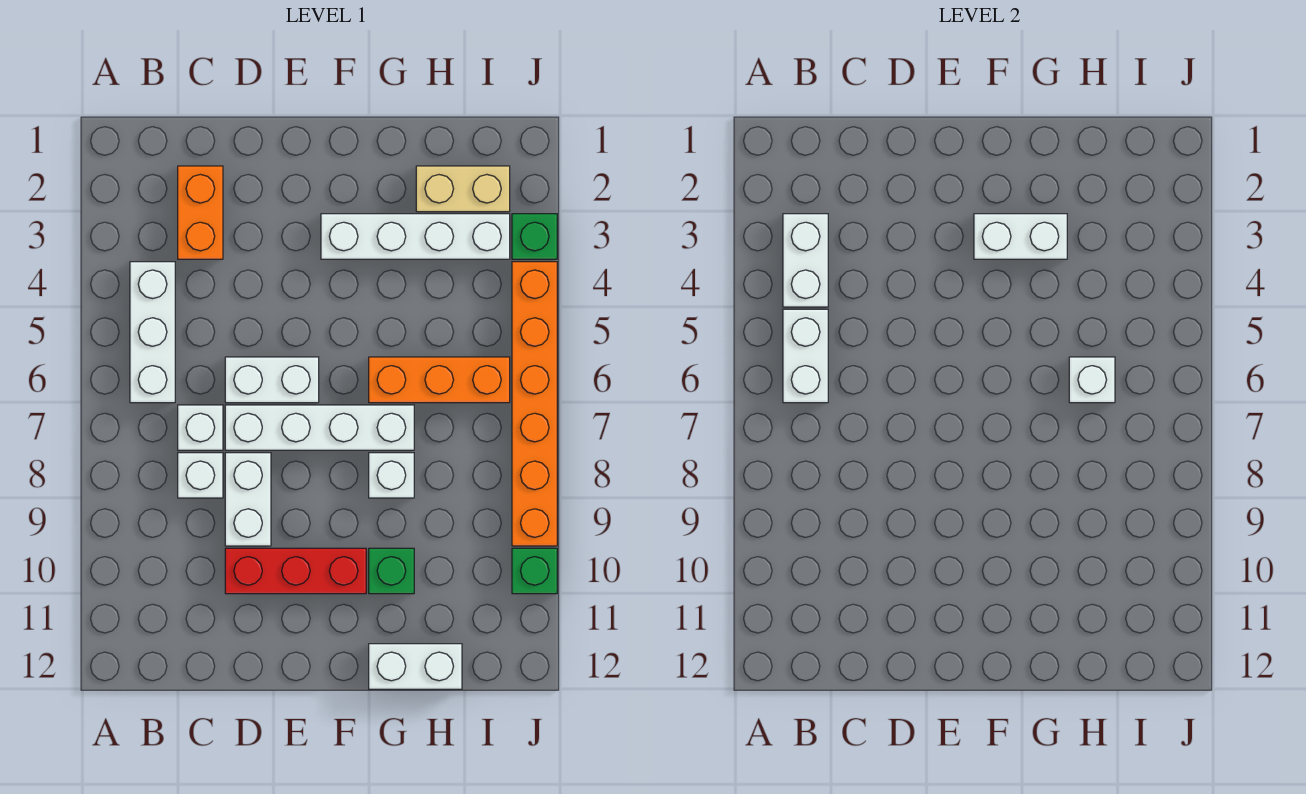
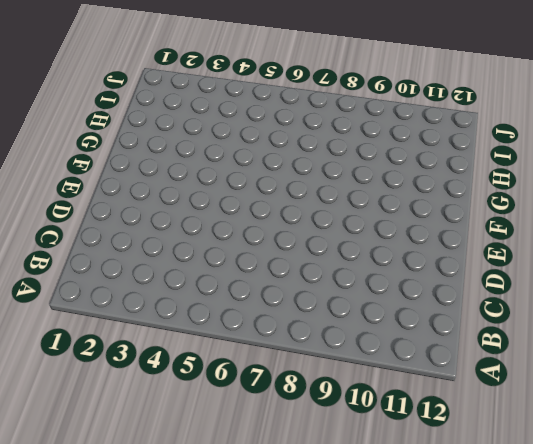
none -> white brick B4:B6 level 1
none -> orange brick C2:C3 level 1
none -> white brick C7 level 1

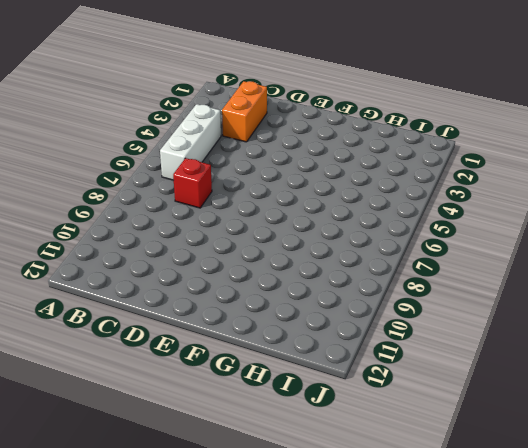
red brick C7 level 1 -> white brick C7 level 1
none -> white brick C8 level 1
none -> white brick D6:E6 level 1
none -> white brick D7:G7 level 1

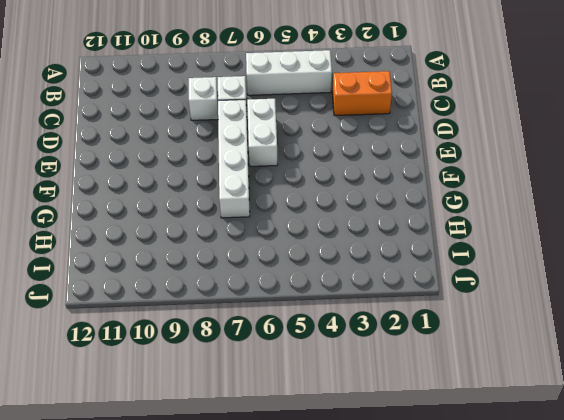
none -> white brick D8:D9 level 1
none -> red brick D10:F10 level 1
none -> white brick F3:I3 level 1

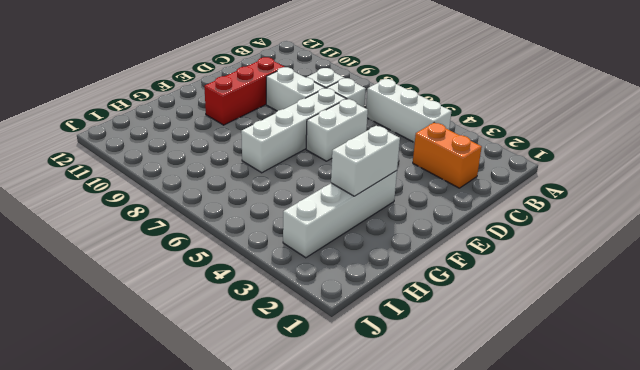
none -> orange brick G6:I6 level 1
none -> white brick G8 level 1
none -> green brick G10 level 1

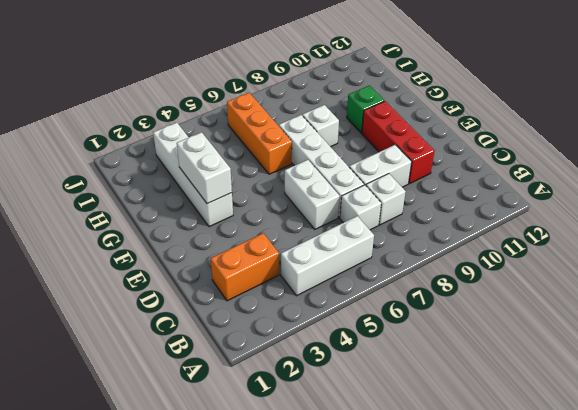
none -> white brick G12:H12 level 1
none -> tan brick H2:I2 level 1
none -> green brick J3 level 1

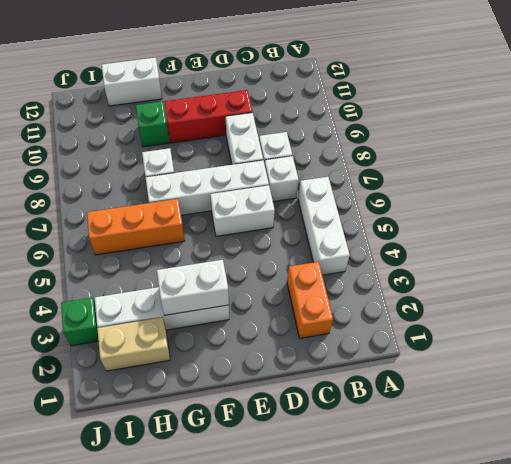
none -> orange brick J4:J9 level 1
none -> green brick J10 level 1
none -> white brick B3:B4 level 2

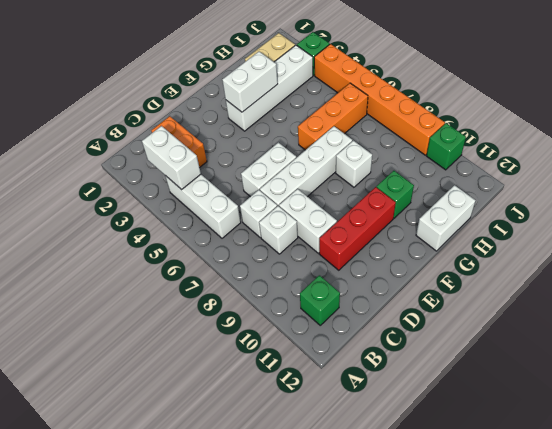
green brick B11 level 1 -> none
none -> white brick B5:B6 level 2
none -> white brick H6 level 2

